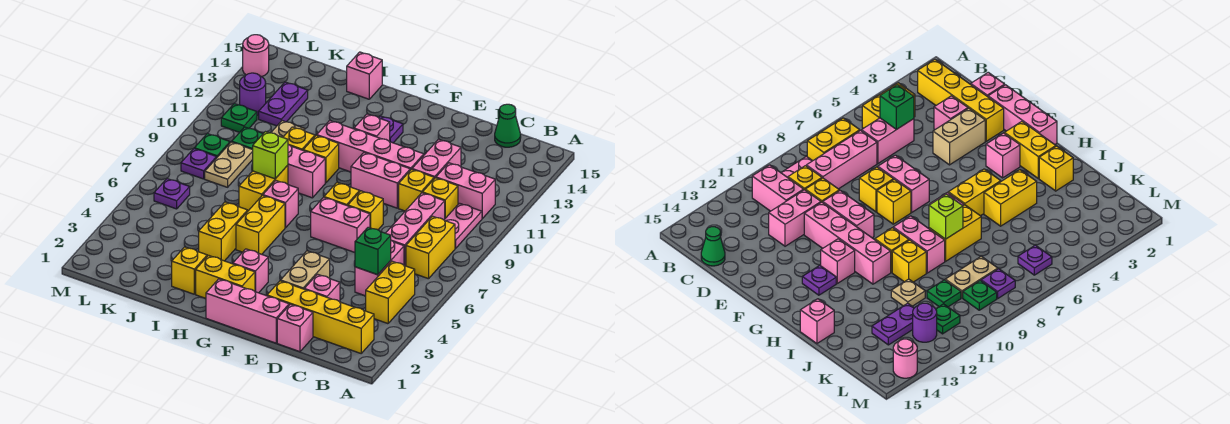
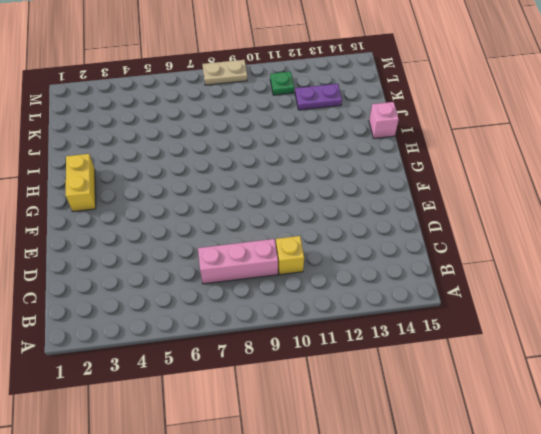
tan plate M8:M9 level 1 -> tan plate K8:K9 level 1
none -> yellow brick B2:E2 level 1
none -> yellow brick B4:B5 level 1
none -> yellow brick B7:B8 level 1
none -> pink plate B9:B10 level 1

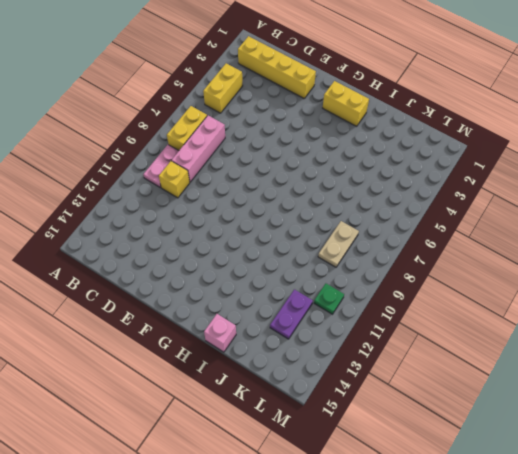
none -> pink brick B11:C11 level 1
none -> pink brick C5:C6 level 1
none -> green cone C15 level 1
none -> pink brick D1 level 1

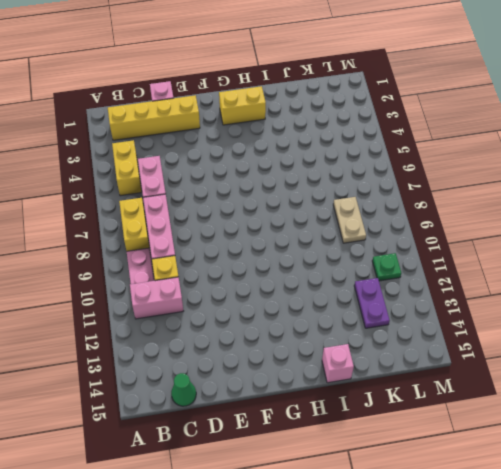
none -> pink brick D3 level 1
none -> yellow brick D10 level 1
none -> pink brick D11:D12 level 1
none -> pink brick E1:G1 level 1

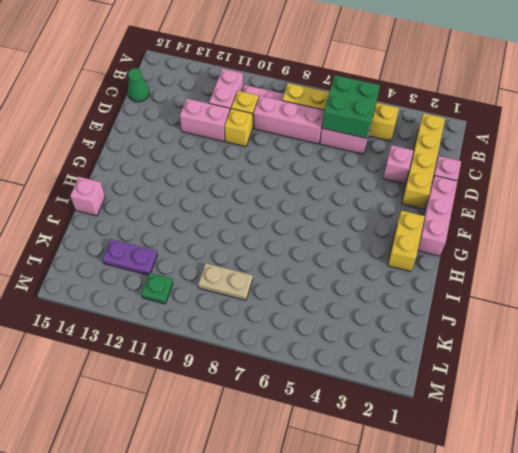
green brick B5:C6 level 2 -> green brick C5 level 2
none -> tan brick E3:E4 level 1
none -> pink brick E7:F7 level 1
none -> yellow brick E8 level 1
none -> pink brick E10:F10 level 1

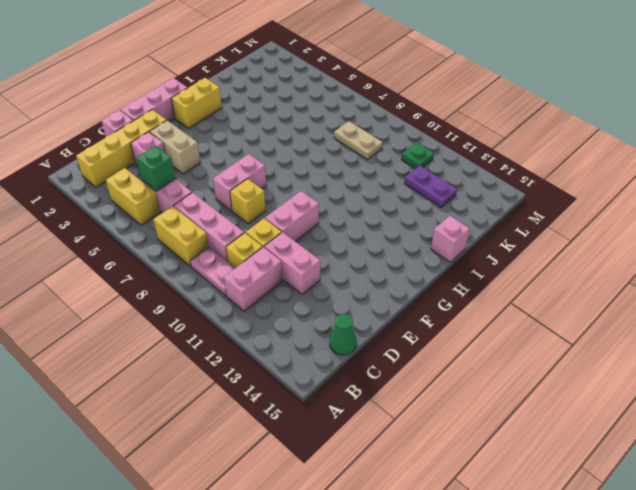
none -> pink brick E11:H11 level 1
none -> yellow brick F8 level 1
none -> pink brick G3 level 1
none -> pink brick G12 level 1

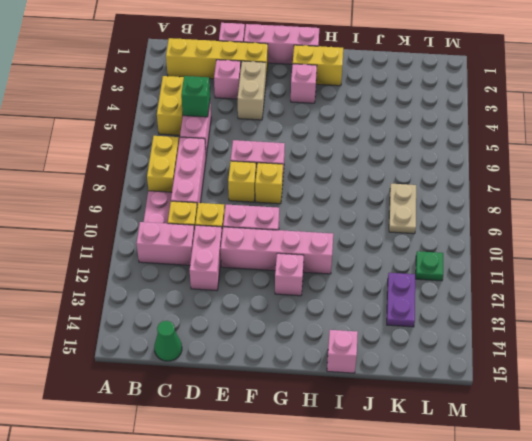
none -> purple plate G13 level 1
none -> yellow brick H5:H6 level 1
none -> pink brick H7 level 1
none -> pink brick H9:I9 level 1

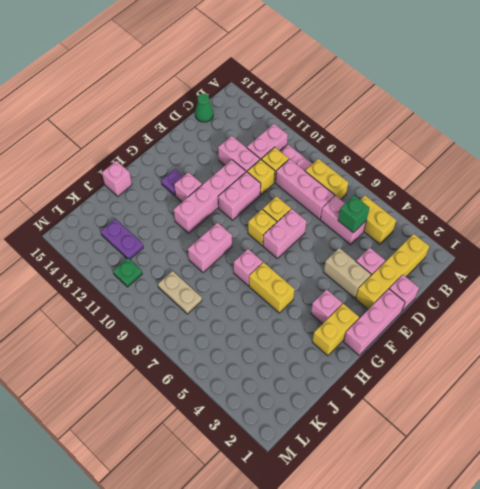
none -> yellow brick H10 level 1
none -> yellow brick I2 level 1
none -> yellow brick I4:I5 level 1
none -> yellow brick I7:I8 level 1

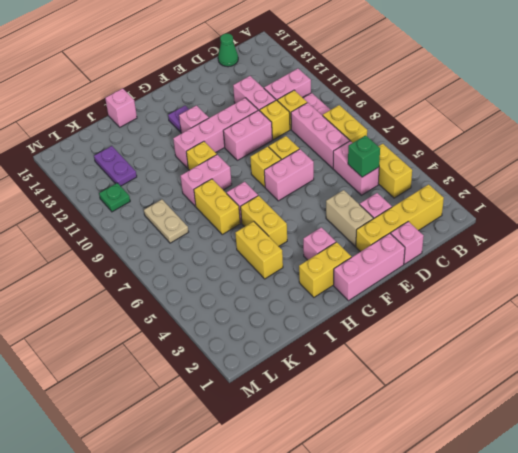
none -> yellow brick I2 level 1
none -> yellow brick I10 level 1
none -> tan plate J11 level 1
none -> green plate K10 level 1

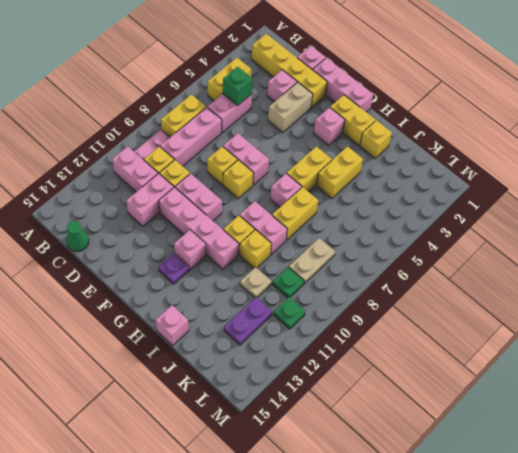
none -> purple plate L6 level 1
none -> purple plate L8 level 1
none -> green plate L9 level 1
none -> purple round brick L12 level 1

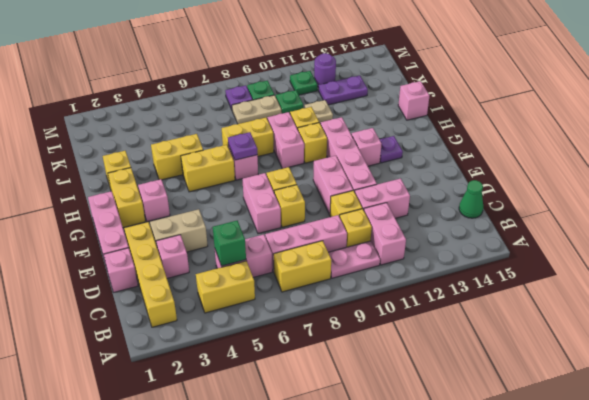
purple plate H7 level 2 -> purple plate L6 level 1
none -> pink round brick M14 level 1
none -> lime brick I8 level 2

